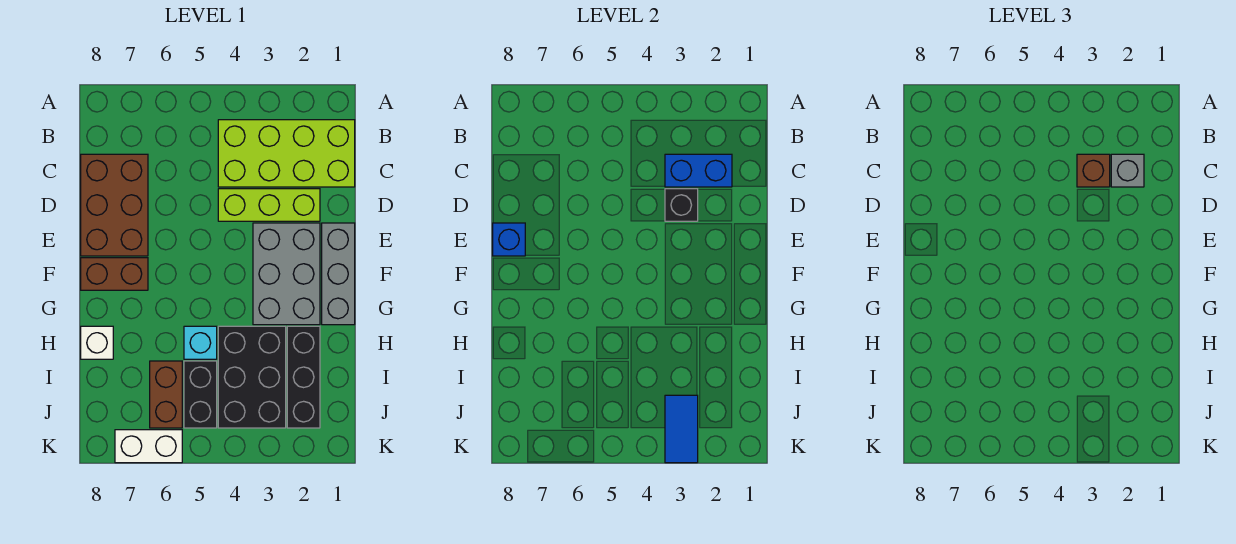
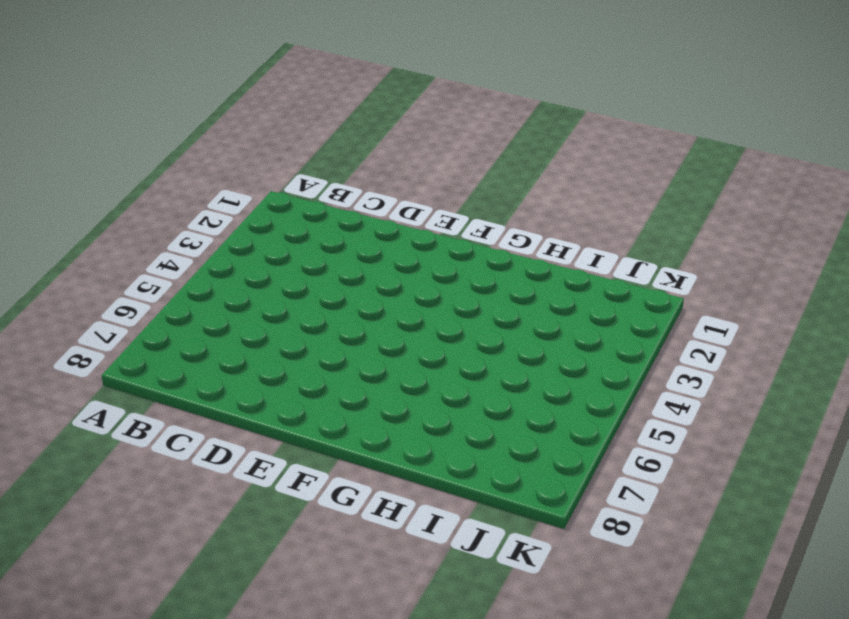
none -> lime brick B1:C4 level 1
none -> brown brick C7:E8 level 1
none -> lime brick D2:D4 level 1

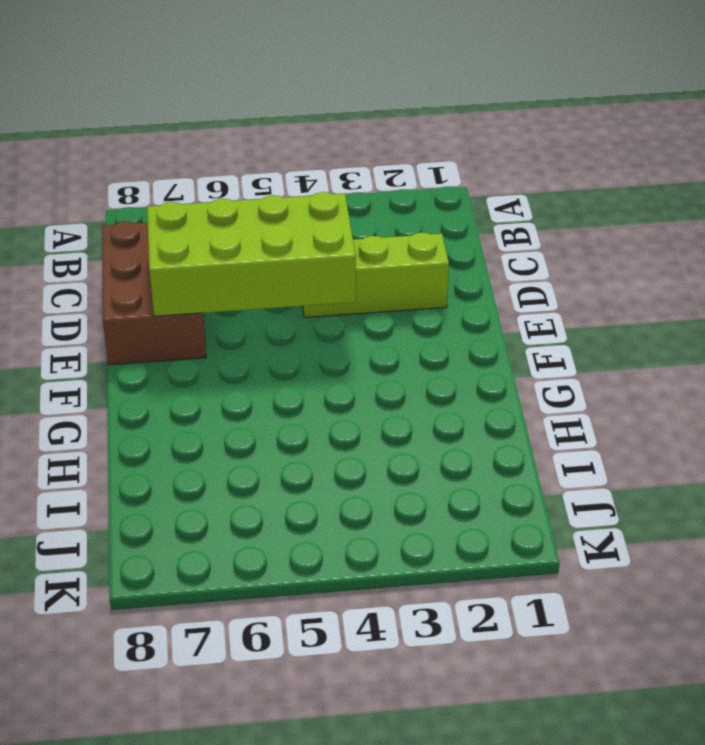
lime brick D4:E7 level 2 -> lime brick B1:C4 level 1
none -> grey brick E1:G1 level 1
none -> grey brick E2:G3 level 1
none -> brown brick F7:F8 level 1

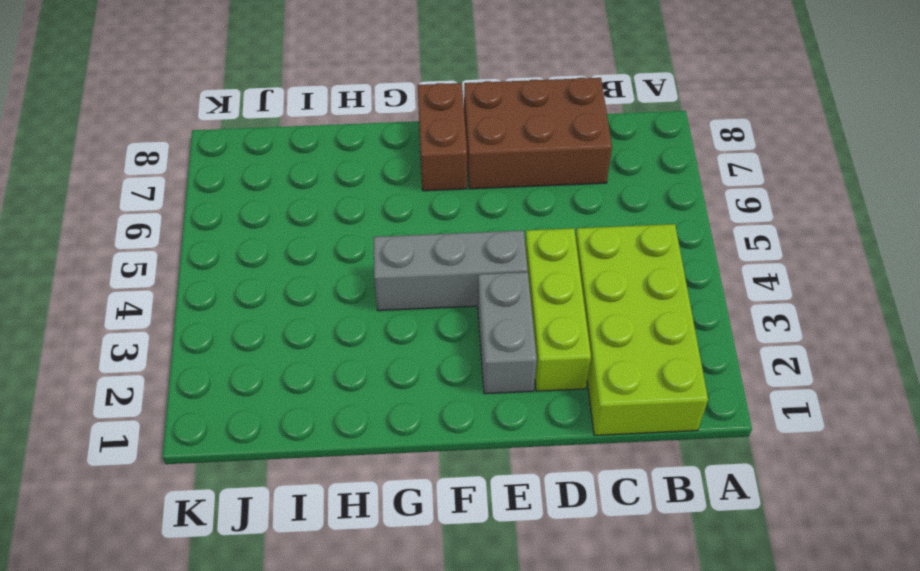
grey brick E2:E3 level 1 -> grey brick E2:G3 level 1
grey brick E4:G4 level 1 -> grey brick E1:G1 level 1
none -> black brick H2:J2 level 1
none -> black brick H3:J4 level 1
none -> cyan brick H5 level 1

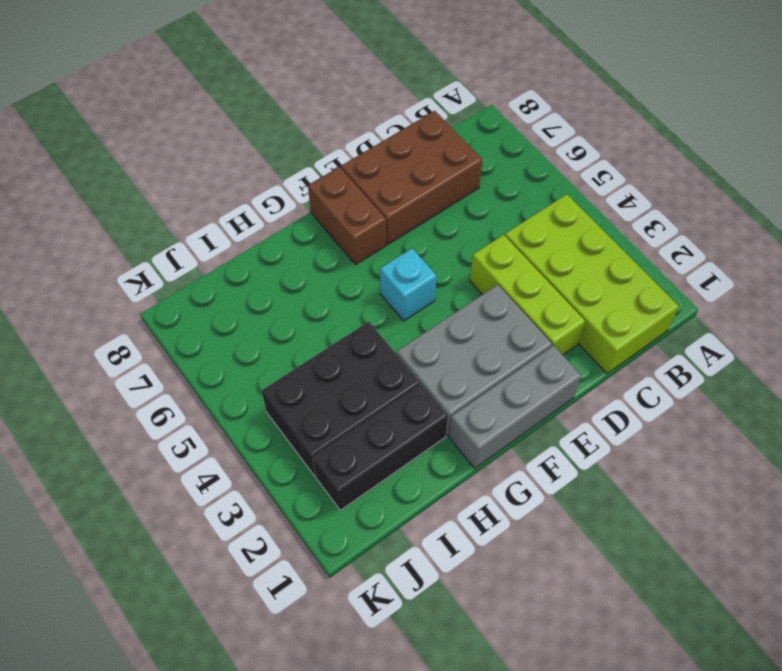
cyan brick F5 level 1 -> cyan brick H5 level 1
none -> white brick H8 level 1
none -> black brick I5:J5 level 1
none -> brown brick I6:J6 level 1

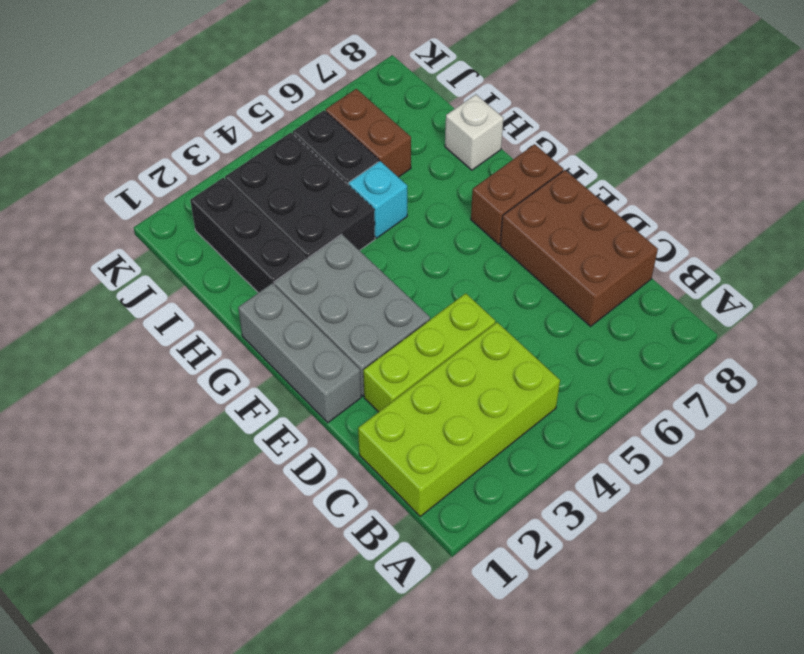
none -> white brick K6:K7 level 1
none -> blue brick C2:C3 level 2
none -> black brick D3 level 2

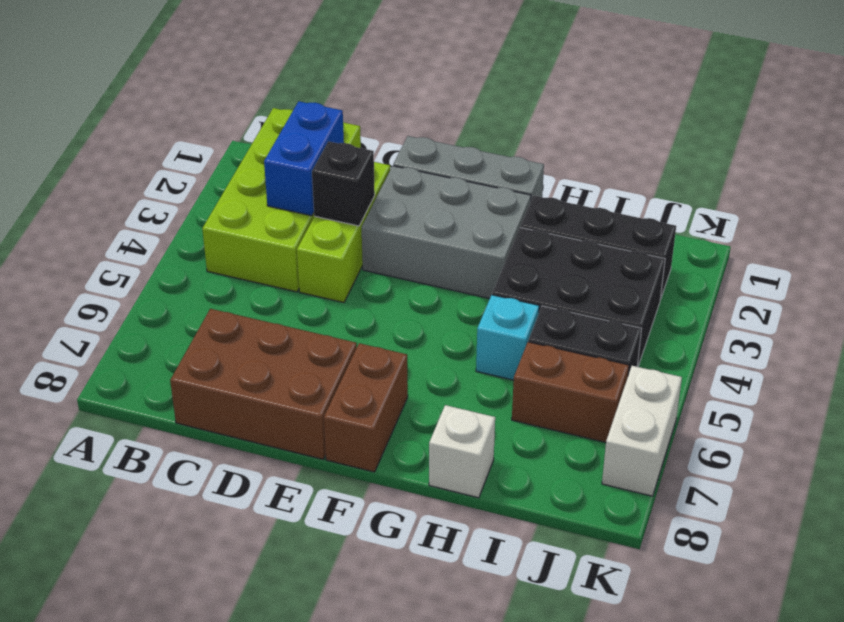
none -> blue brick E8 level 2
none -> blue tile J3:K3 level 2
none -> grey brick C2 level 3

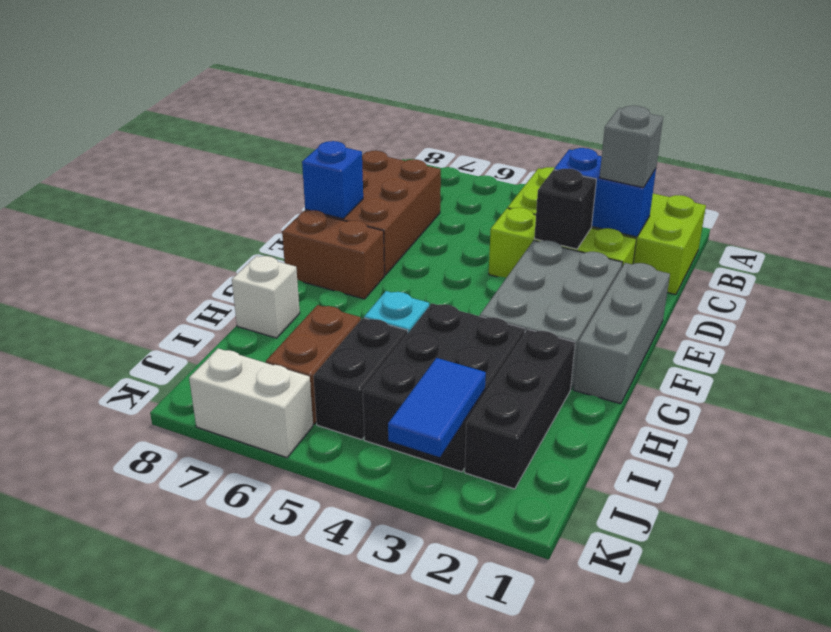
none -> brown brick C3 level 3

